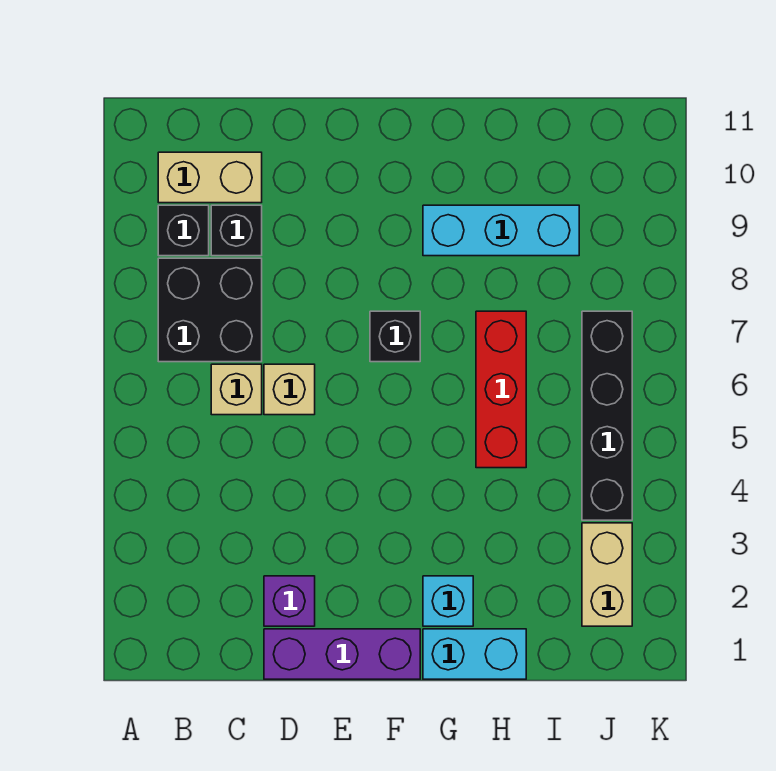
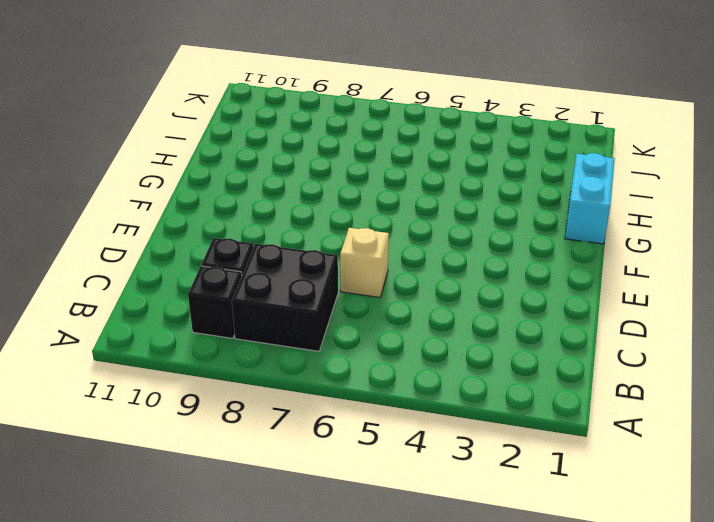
none -> tan brick B10:C10 level 1
none -> tan brick C6 level 1
none -> purple brick D1:F1 level 1

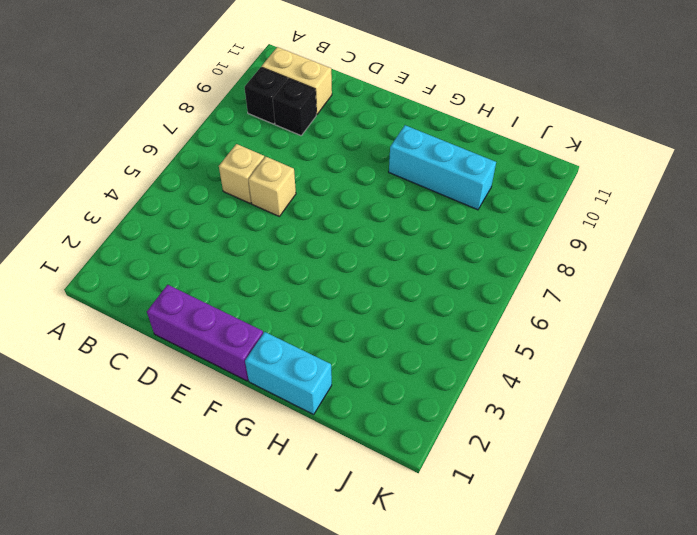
none -> black brick B7:C8 level 1
none -> purple brick D2 level 1
none -> black brick F7 level 1

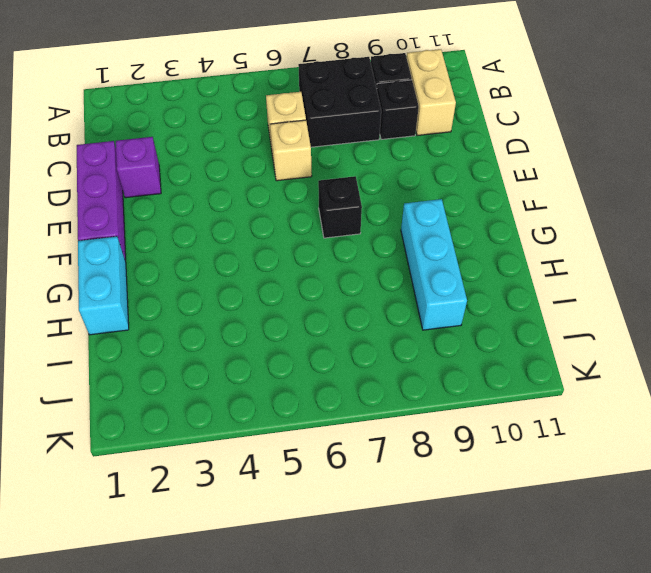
none -> cyan brick G2 level 1
none -> red brick H5:H7 level 1
none -> tan brick J2:J3 level 1

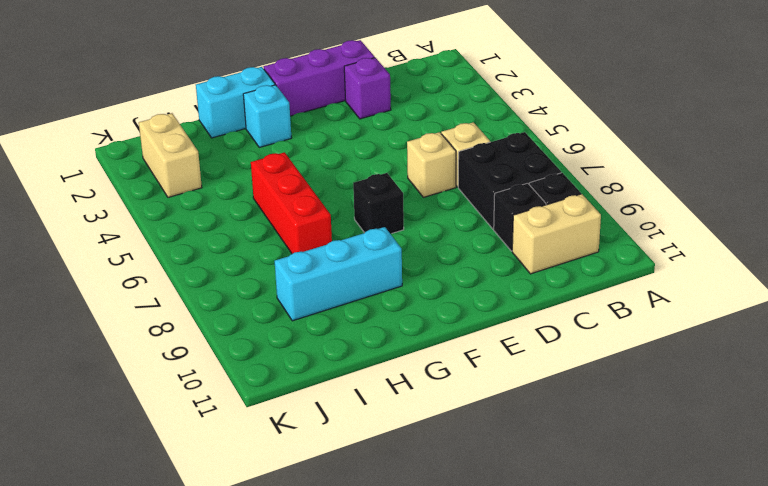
none -> black brick J4:J7 level 1

